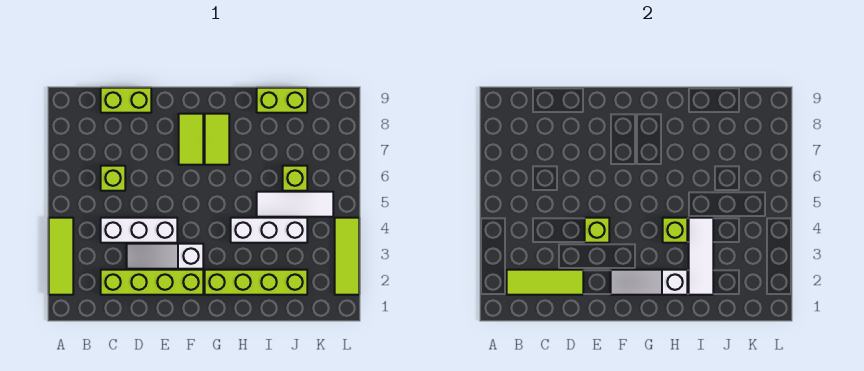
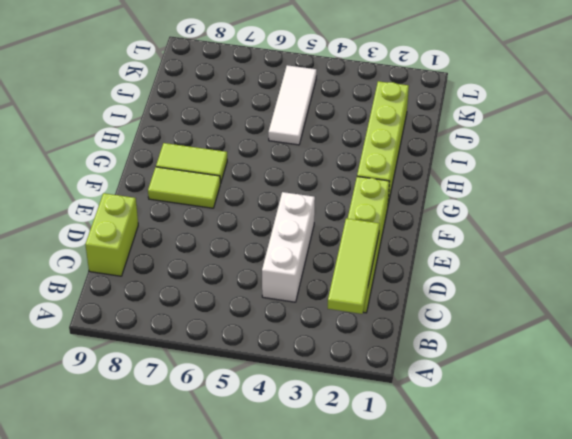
none -> lime tile A2:A4 level 1
none -> lime brick C6 level 1
none -> white slope D3:F3 level 1 top F

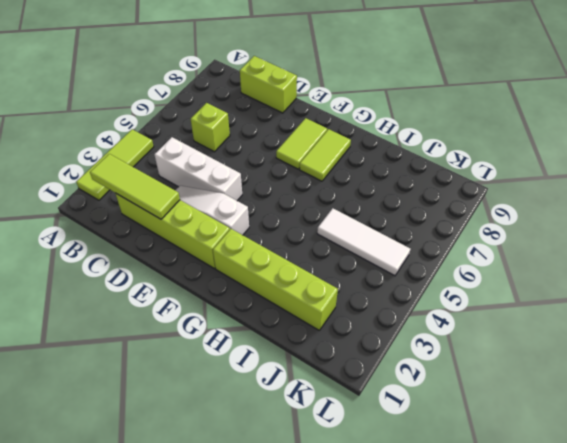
none -> white brick H4:J4 level 1
none -> lime brick I9:J9 level 1
none -> lime brick J6 level 1

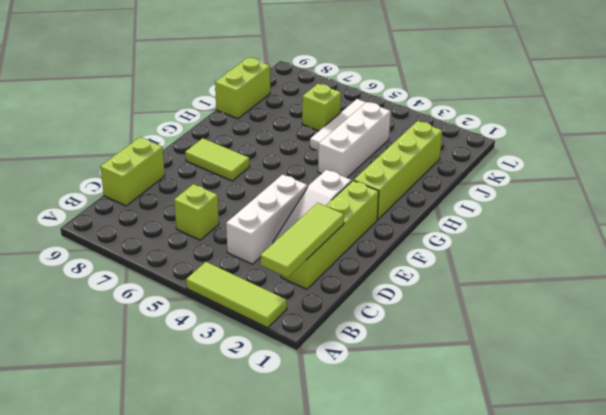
none -> lime tile G7:G8 level 1
none -> lime tile L2:L4 level 1
none -> lime brick E4 level 2

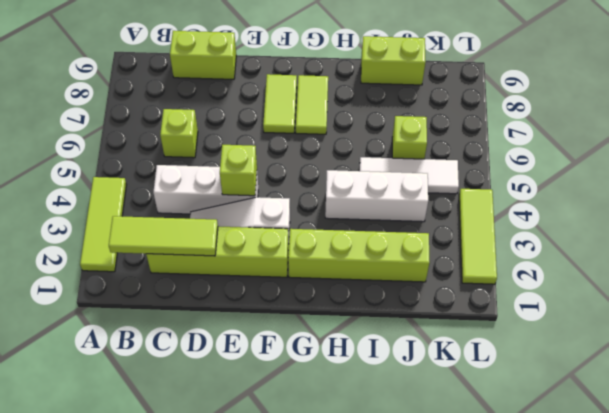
none -> white slope F2:H2 level 2 top H
none -> lime brick H4 level 2
none -> white tile I2:I4 level 2

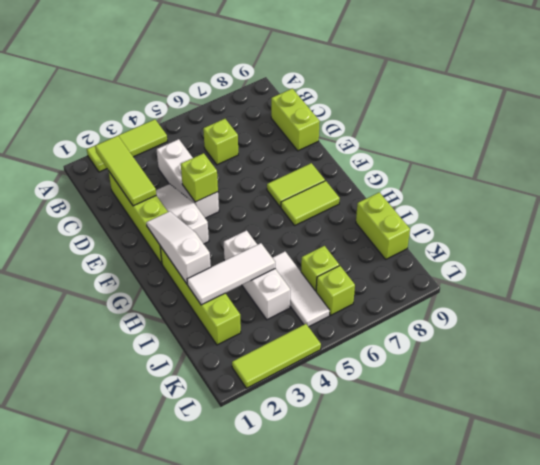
lime brick K6 level 1 -> lime brick H4 level 2

